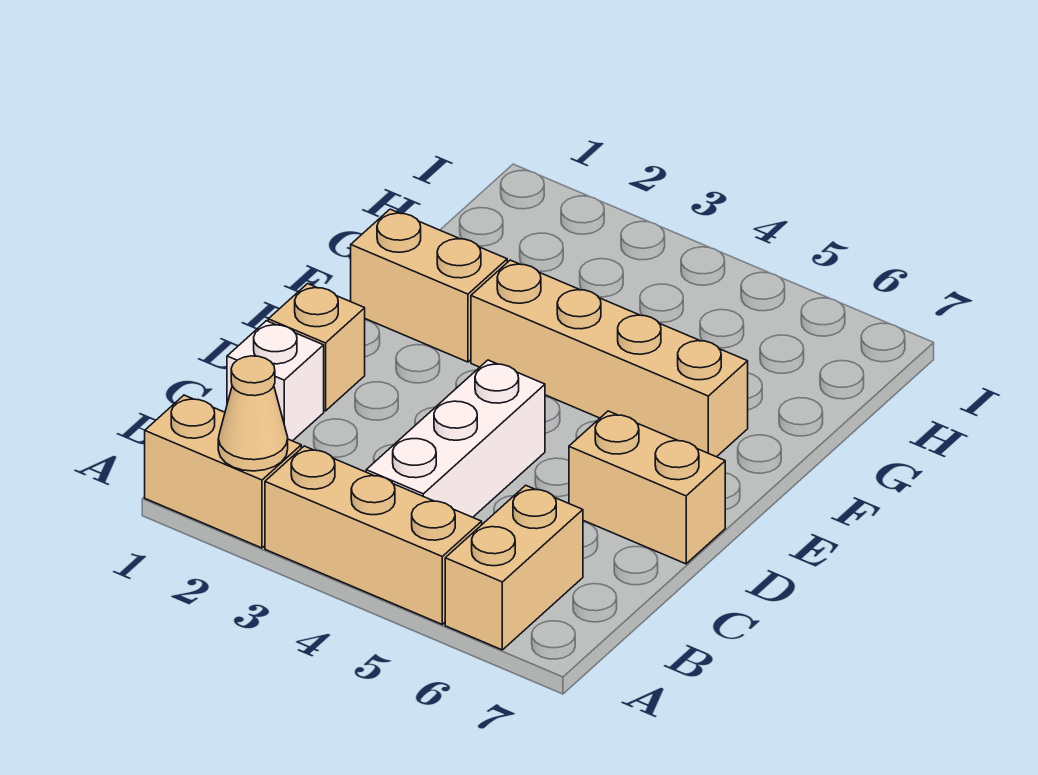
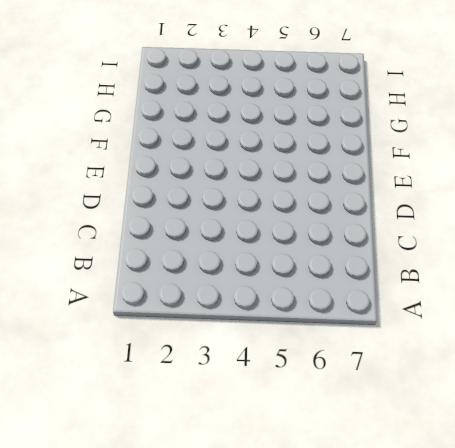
none -> tan brick A1:A2 level 1
none -> tan brick A3:A5 level 1

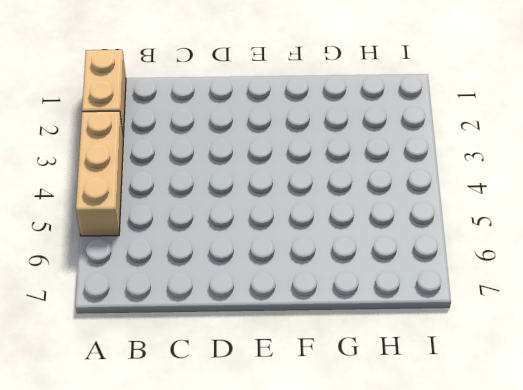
none -> tan brick A6:B6 level 1
none -> white brick B4:D4 level 1

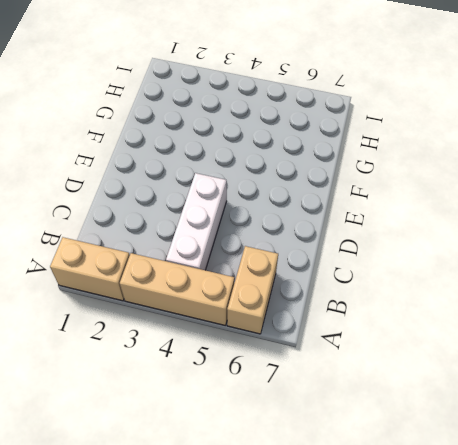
none -> white brick C1 level 1
none -> tan brick D1 level 1

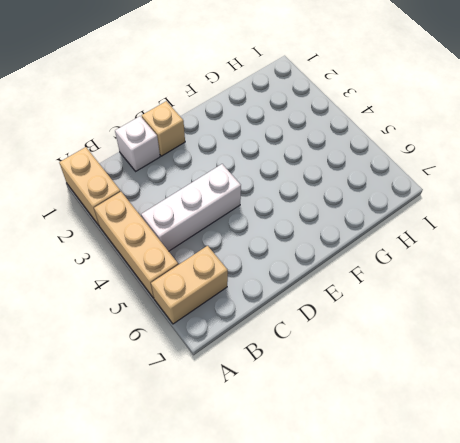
none -> tan brick D6:D7 level 1
none -> tan brick F1:F2 level 1

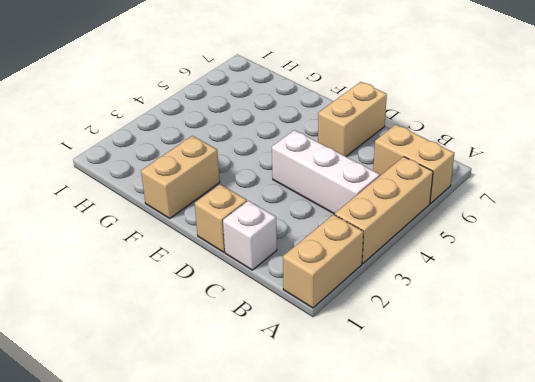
none -> tan brick F3:F6 level 1
none -> tan cone A2 level 2

